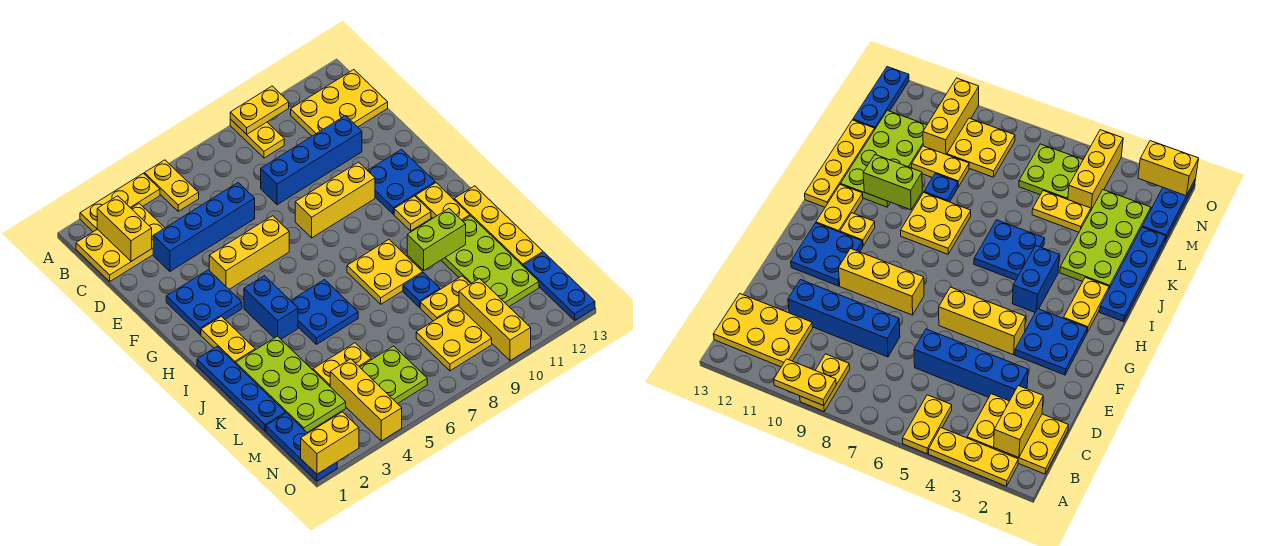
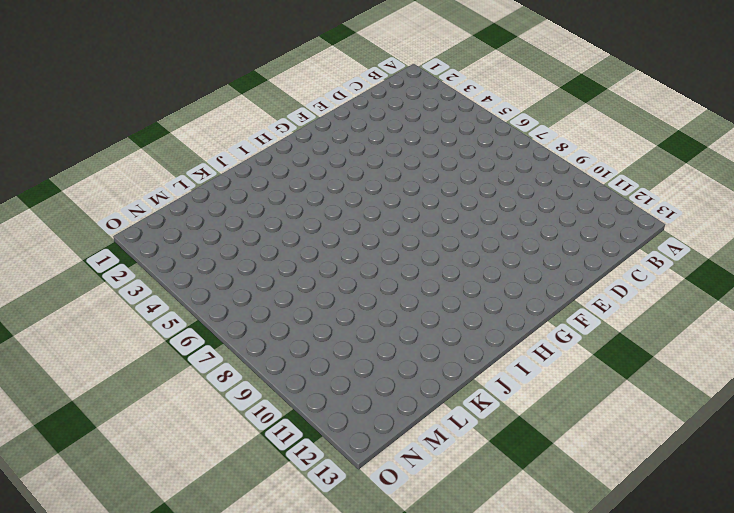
none -> yellow plate A2:A4 level 1
none -> yellow plate A5:B5 level 1
none -> yellow plate A9:B9 level 1
none -> yellow plate B1:C3 level 1

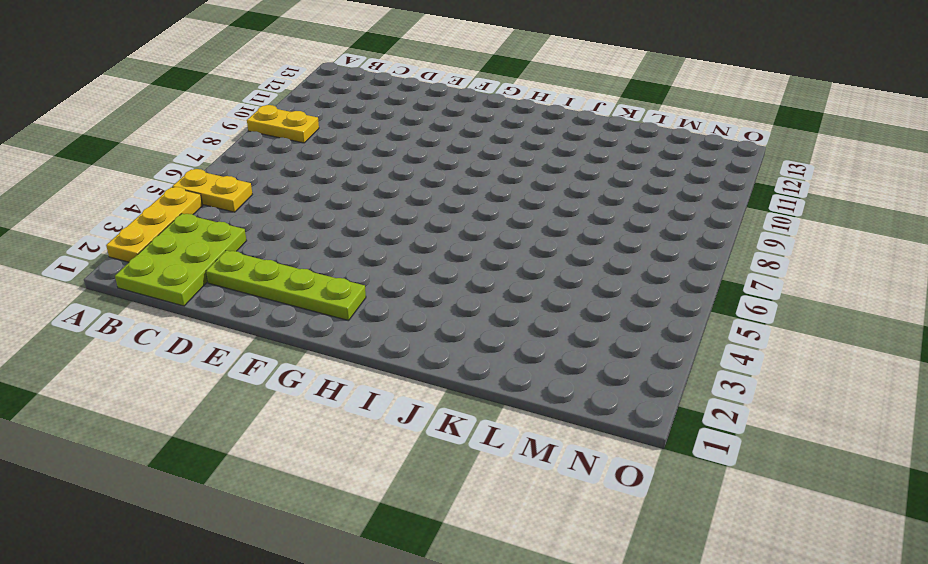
lime plate B1:C3 level 1 -> yellow plate B1:C3 level 1
lime plate D2:G2 level 1 -> blue plate F2:G3 level 1
none -> yellow plate B11:C13 level 1
none -> blue brick D3:D6 level 1
none -> blue brick D8:D11 level 1
none -> yellow brick F4:F6 level 1

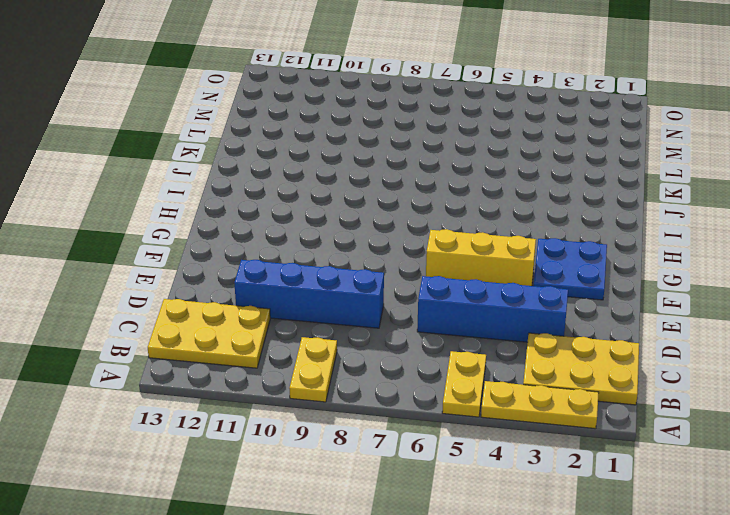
none -> yellow brick F8:F10 level 1
none -> blue plate F11:G12 level 1
none -> yellow plate H2:I2 level 1
none -> blue brick H4:I4 level 1

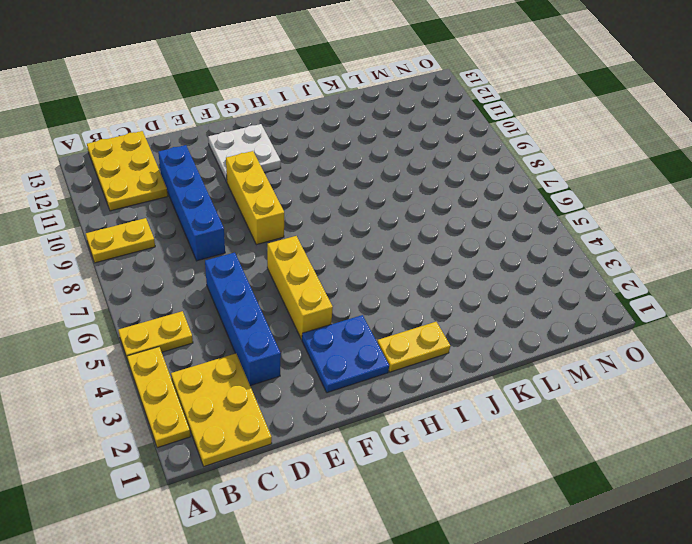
white plate F11:G12 level 1 -> blue plate F11:G12 level 1
none -> blue brick H4:I4 level 1
none -> yellow plate H11 level 1
none -> yellow plate H12:I12 level 1
none -> blue plate I1:L1 level 1

